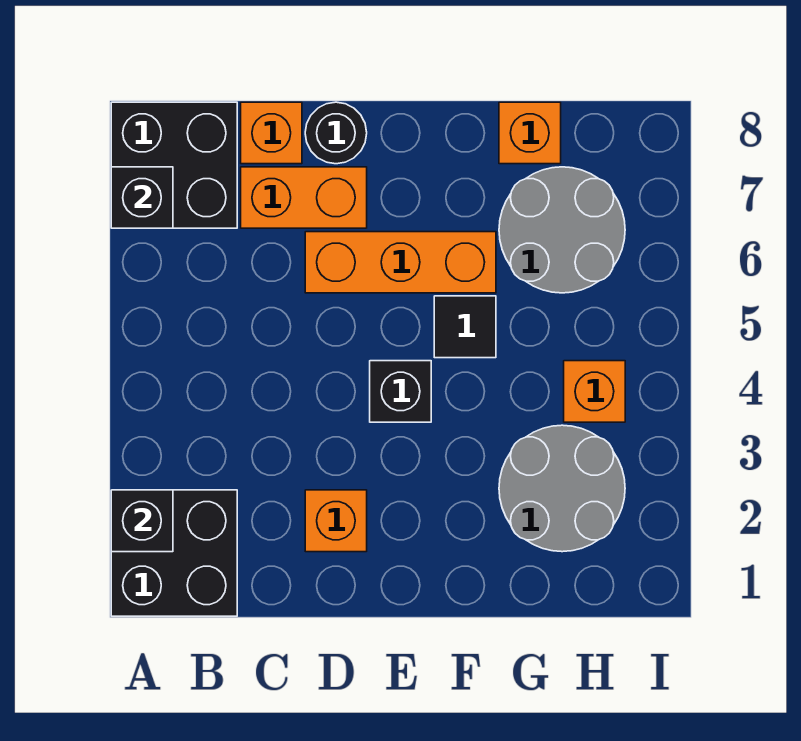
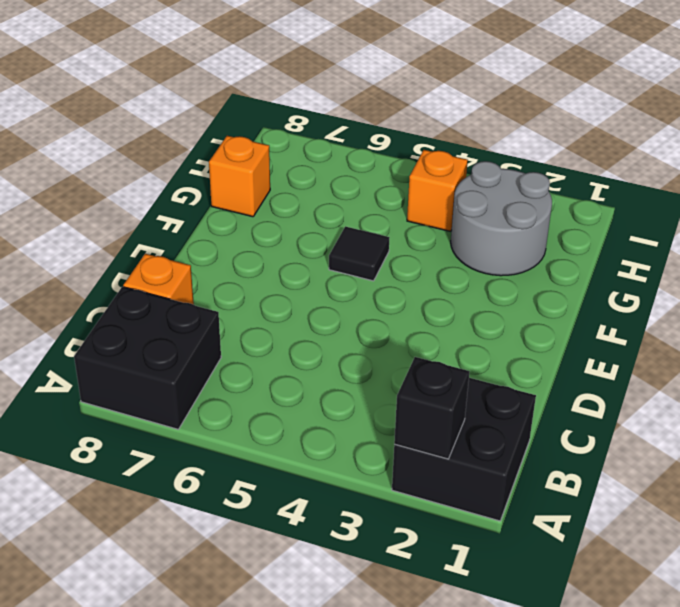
none -> orange brick C7:D7 level 1
none -> orange brick D2 level 1
none -> orange brick D6:F6 level 1

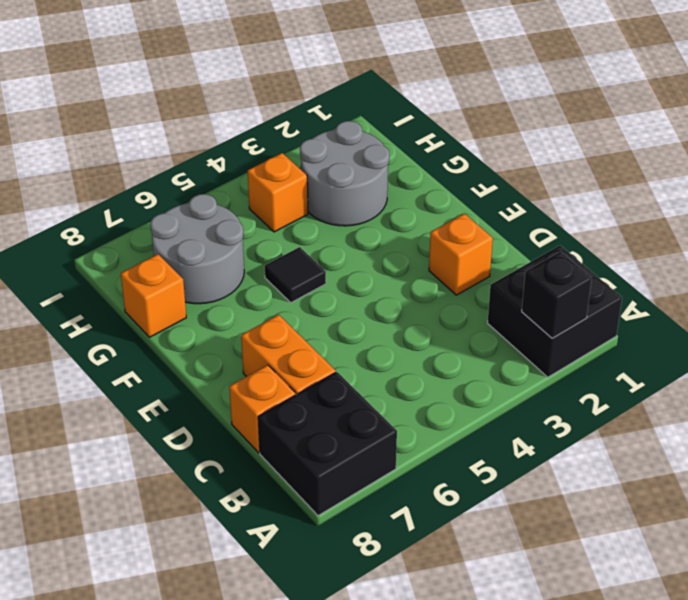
none -> orange brick D6:F6 level 1
none -> black round brick D8 level 1
none -> black brick E4 level 1

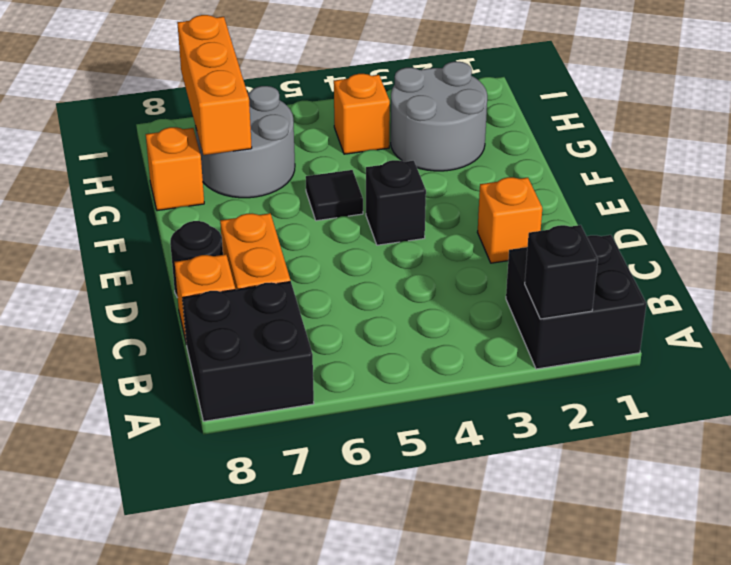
orange brick G7:I7 level 2 -> orange brick D6:F6 level 1
none -> black brick A7 level 2

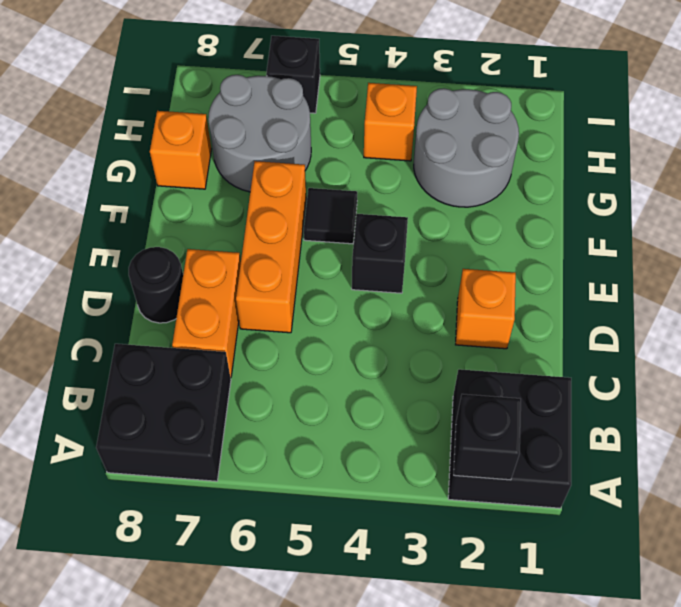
black brick I6 level 1 -> black brick A7 level 2
none -> orange brick C8 level 1

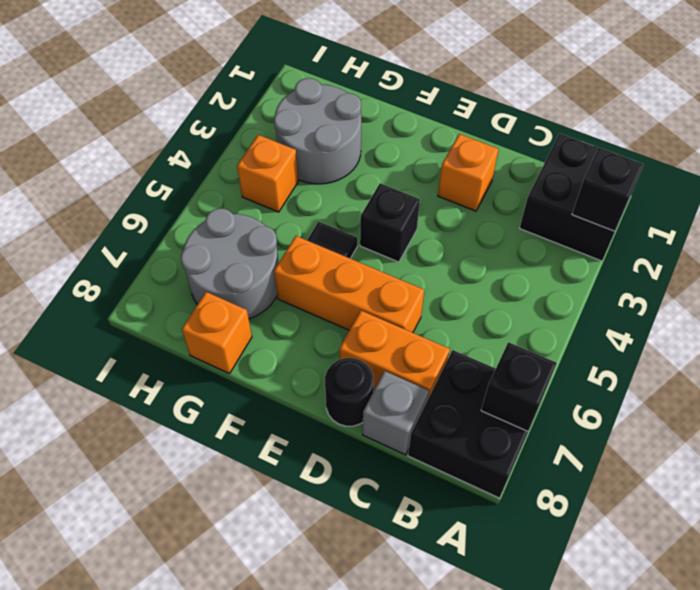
grey brick C8 level 1 -> orange brick C8 level 1

